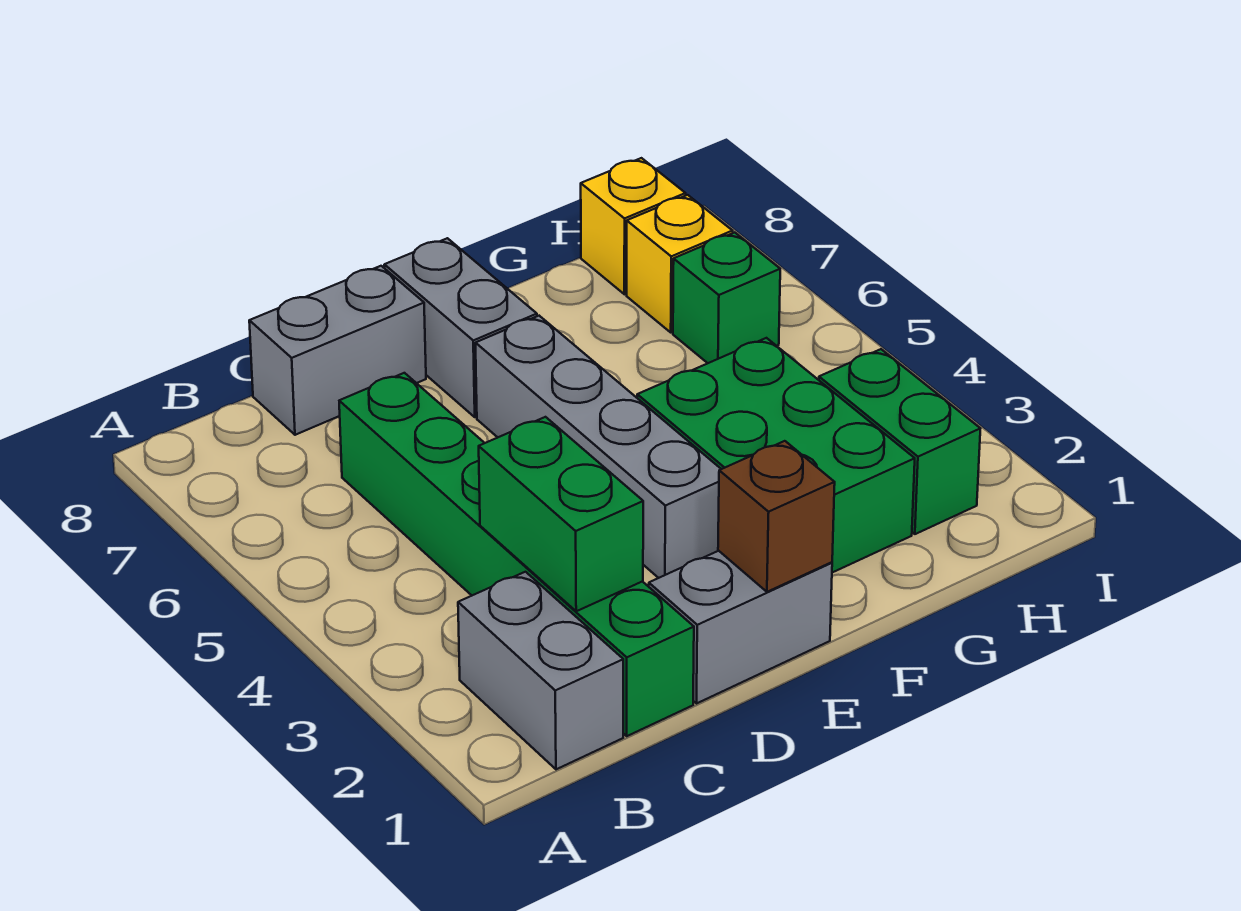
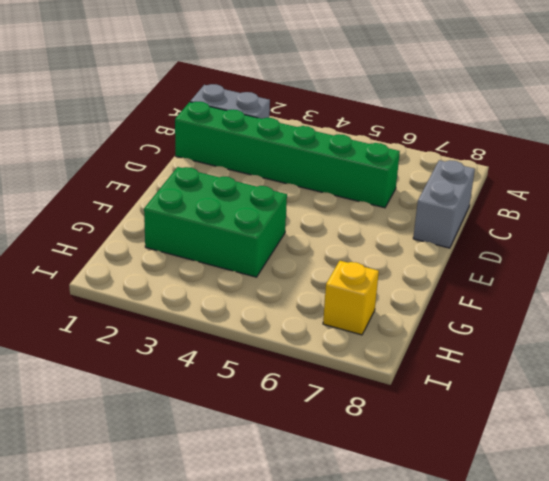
none -> grey brick D1:E1 level 1
none -> grey brick E3:E6 level 1
none -> grey brick E7:E8 level 1

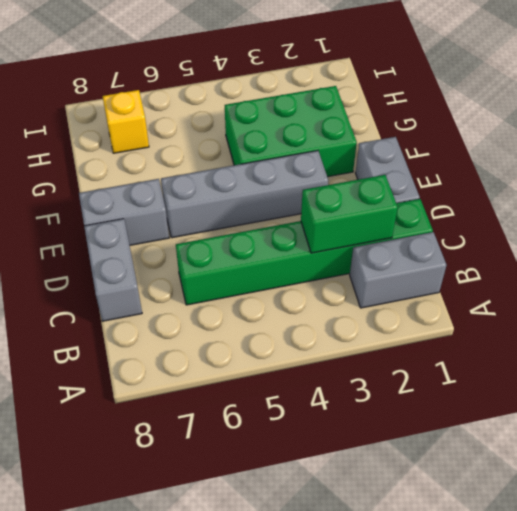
none -> green brick H2:H3 level 1
none -> green brick H6 level 1
none -> yellow brick H8 level 1

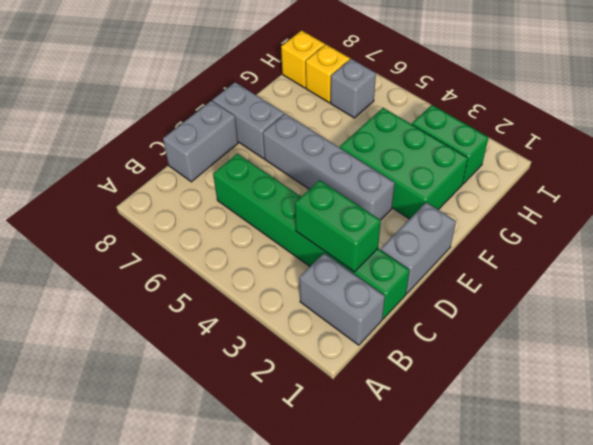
grey brick H6 level 1 -> green brick H6 level 1
none -> brown brick E1 level 2

